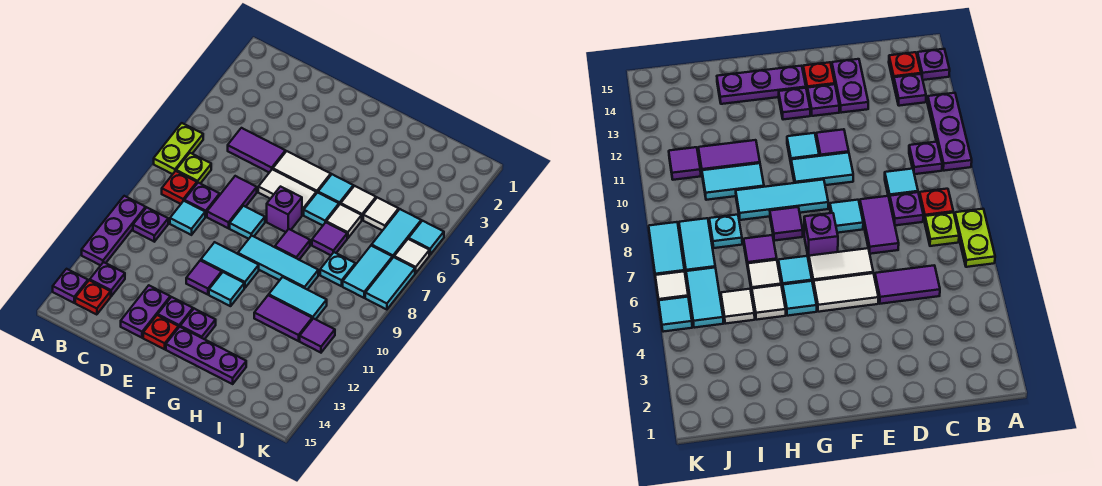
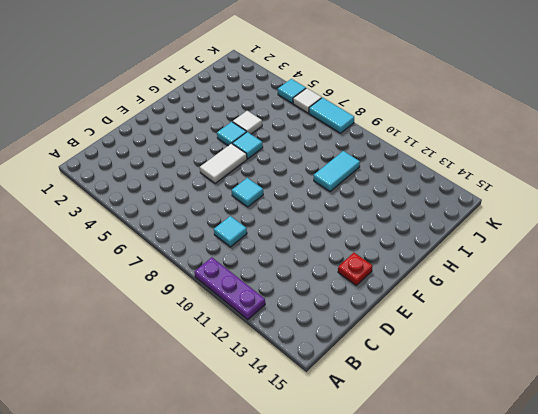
none -> lime plate A6:A7 level 1
none -> purple plate A14 level 1
none -> lime plate B7 level 1
none -> red plate B8 level 1

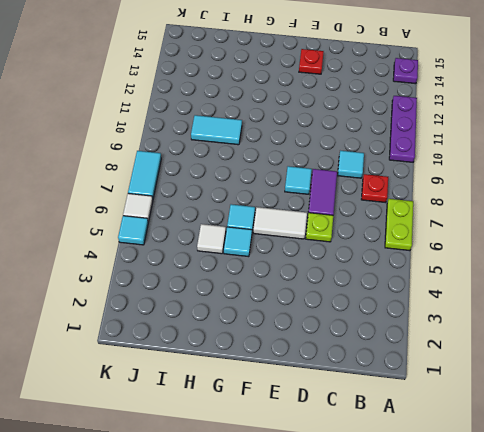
lime plate D6 level 1 -> lime plate B7 level 1
none -> purple plate B10 level 1
none -> purple plate B13 level 1
none -> red plate B14 level 1
none -> purple tile C5:D5 level 1

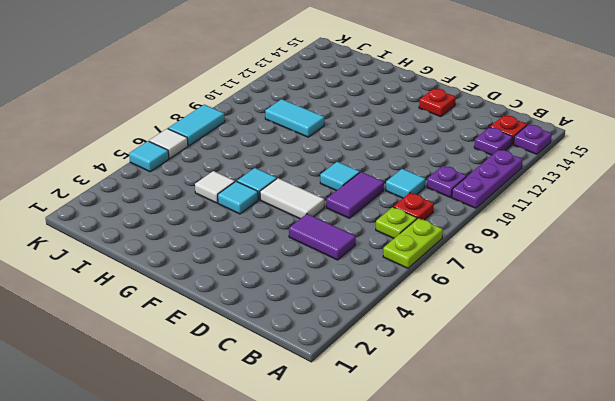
none -> purple plate C8 level 1
none -> purple plate D13:D14 level 1
none -> white tile E5:F5 level 1
none -> cyan tile E10:F10 level 1

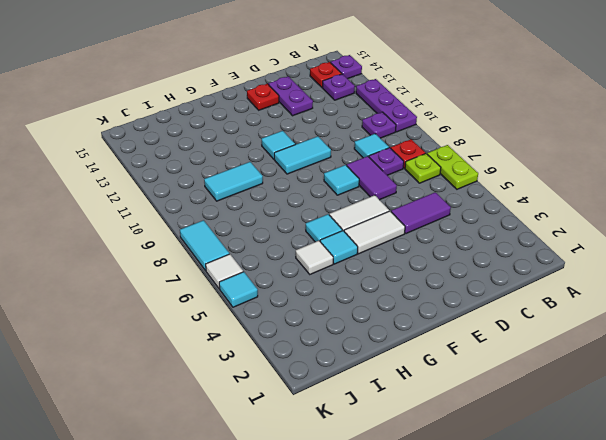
none -> purple tile E11 level 1
none -> purple plate E13 level 1
none -> purple brick F7 level 1
none -> cyan tile F9:H9 level 1

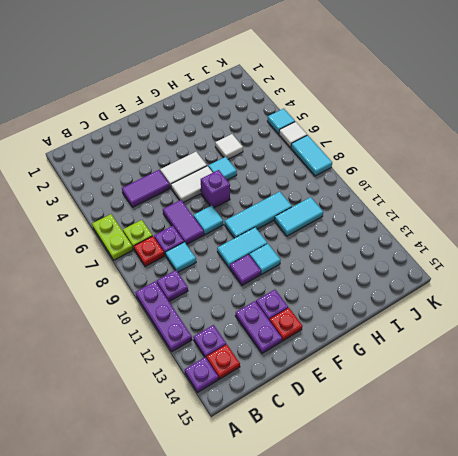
none -> purple plate F13 level 1
none -> purple plate F14:H14 level 1
none -> cyan tile G5 level 1
none -> purple tile G8 level 1

